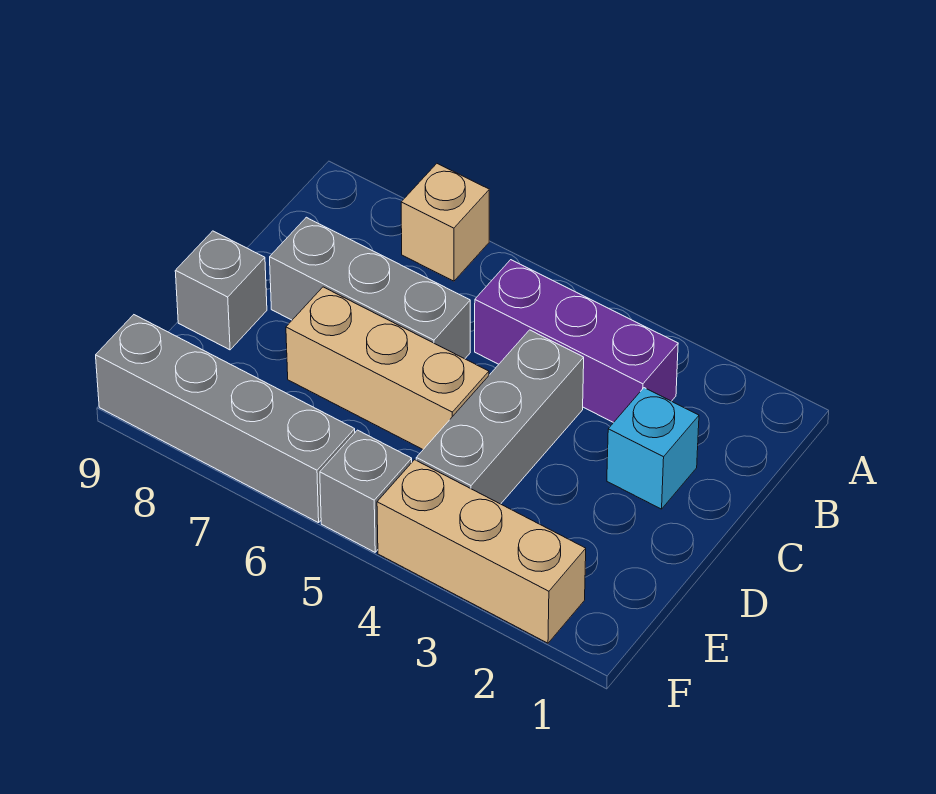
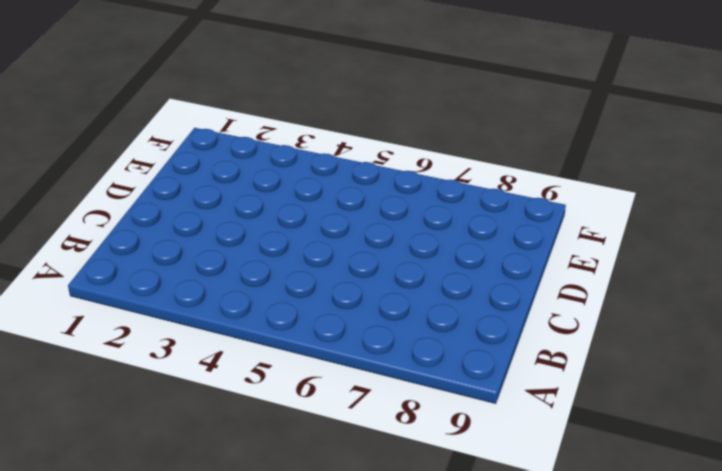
none -> tan brick A7 level 1
none -> purple brick B3:B5 level 1

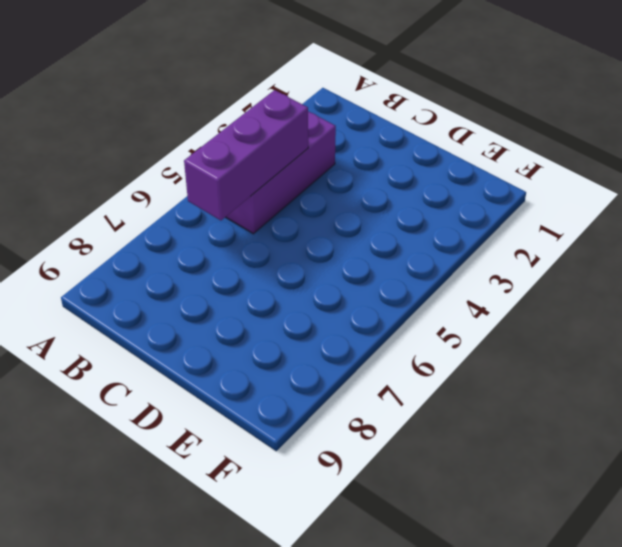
purple brick B4:B6 level 2 -> none
none -> tan brick A7 level 1
none -> cyan brick C2 level 1

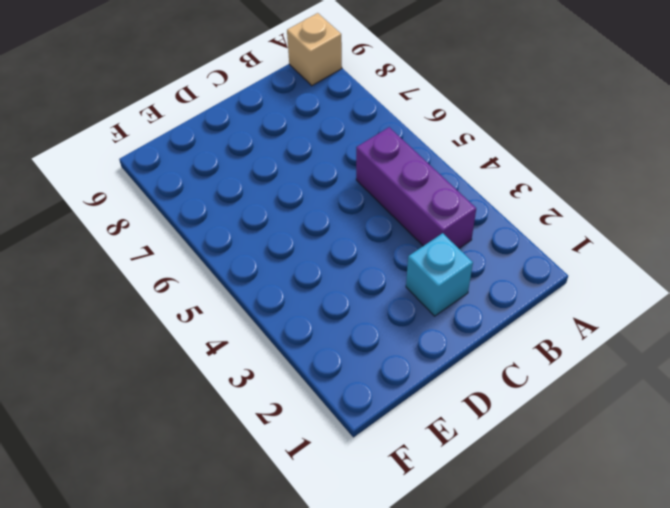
tan brick A9 level 1 -> tan brick A7 level 1
none -> grey brick C4:E4 level 1
none -> grey brick C6:C8 level 1

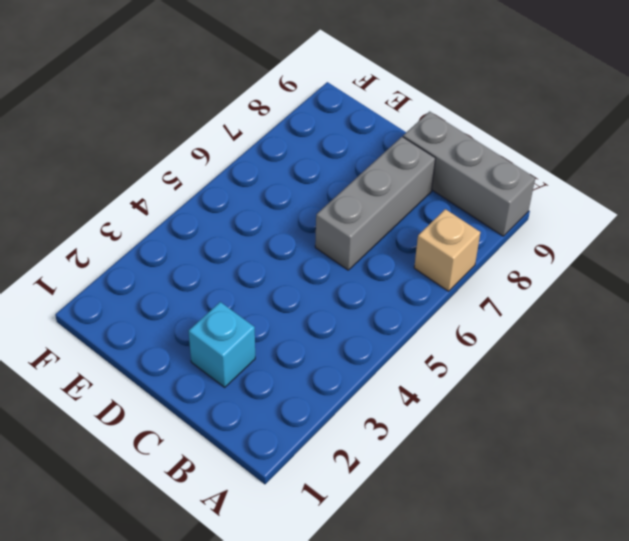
grey brick A9:C9 level 1 -> grey brick C4:E4 level 1
none -> purple brick B3:B5 level 1
none -> tan brick D5:D7 level 1

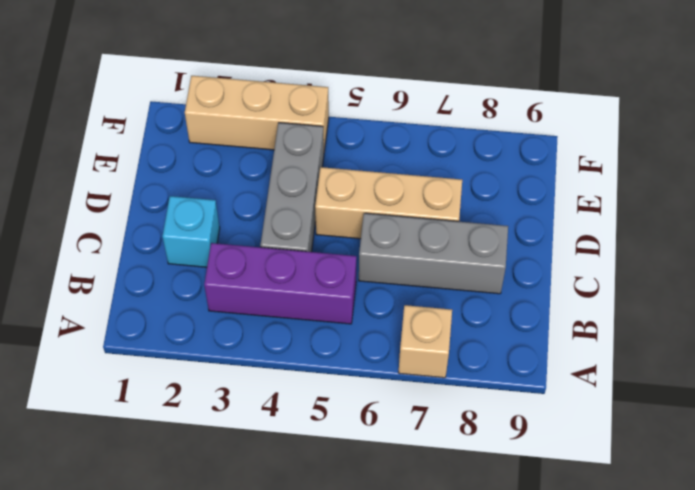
none -> grey brick D9 level 1
none -> grey brick F5 level 1

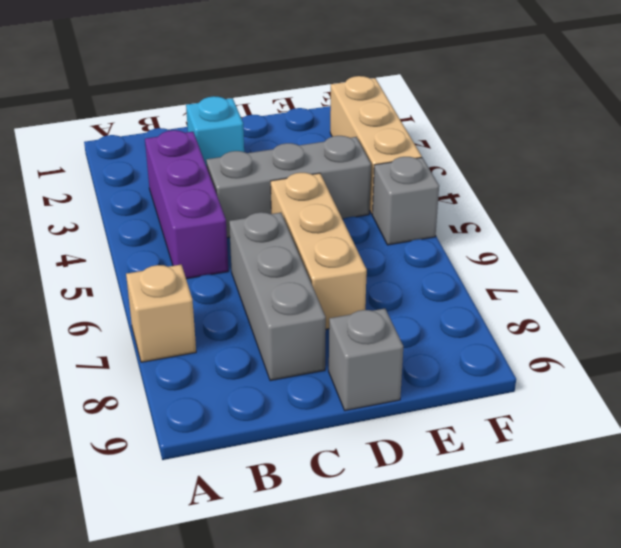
none -> grey brick F6:F9 level 1

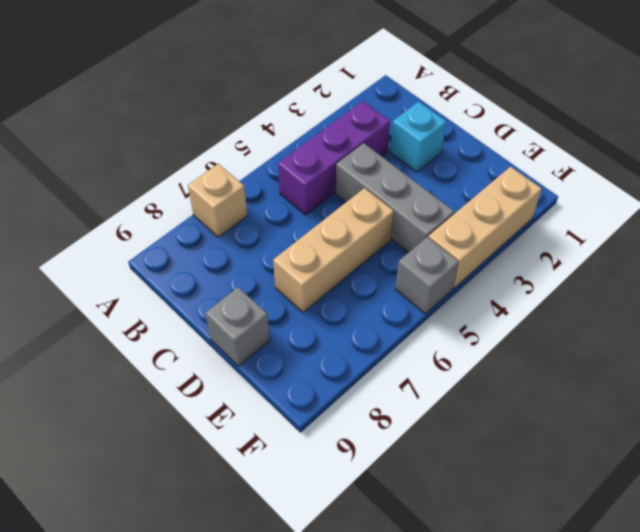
none -> grey brick C6:C8 level 1
none -> grey brick F6:F9 level 1

